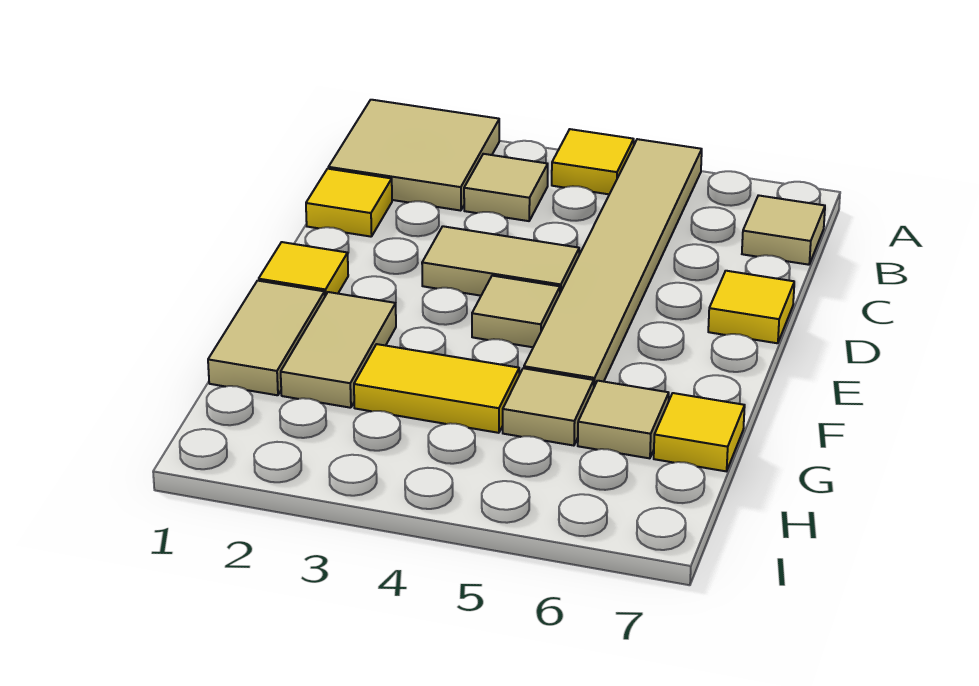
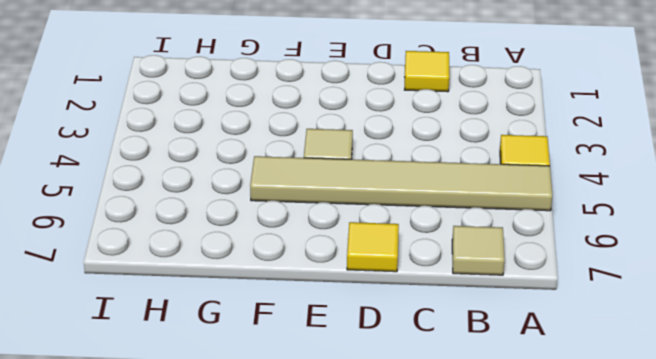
none -> tan tile A1:B2 level 1
none -> tan tile B3 level 1
none -> tan tile D3:D4 level 1

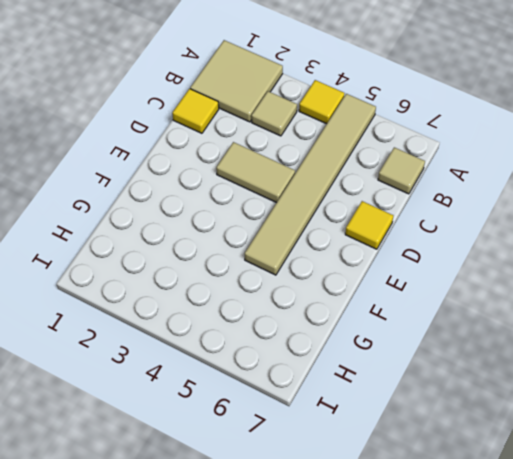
none -> yellow tile E1 level 1
none -> tan tile E4 level 1
none -> tan tile F1:G1 level 1

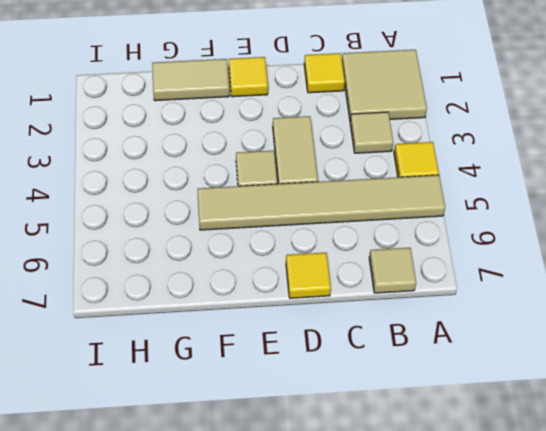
none -> tan tile F2:G2 level 1
none -> yellow tile G3:G4 level 1
none -> tan tile G5 level 1

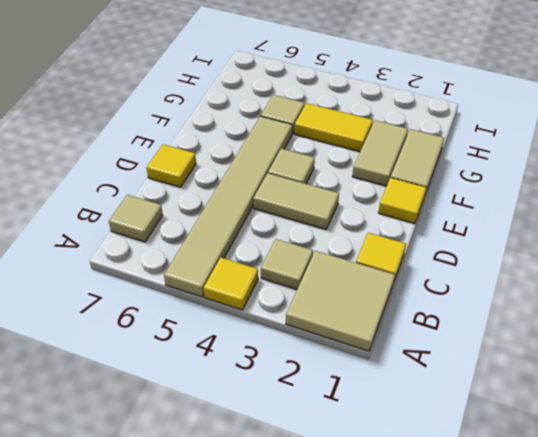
none -> tan tile G6 level 1
none -> yellow tile G7 level 1

